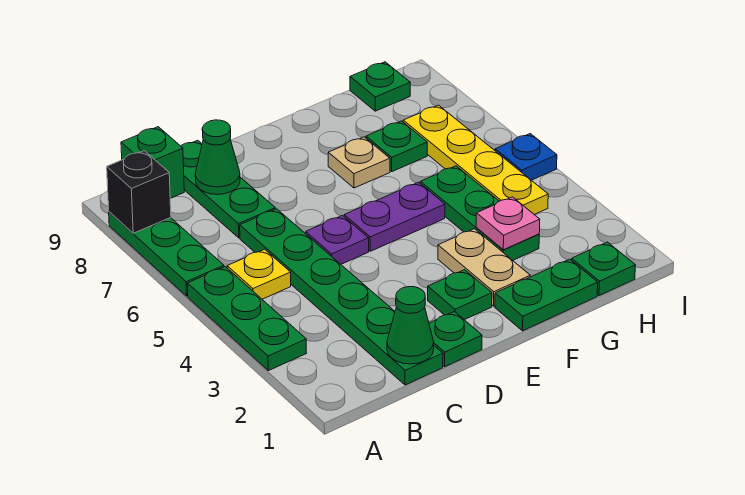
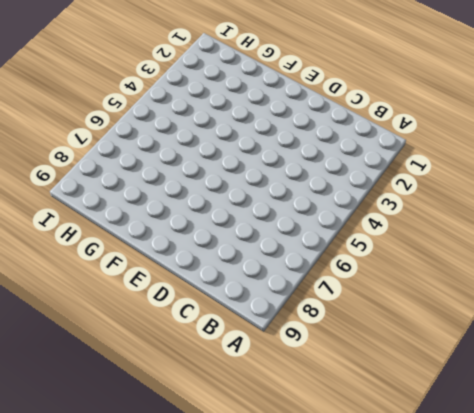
none -> green plate A3:A5 level 1
none -> green plate A6:A8 level 1
none -> yellow plate B5 level 1

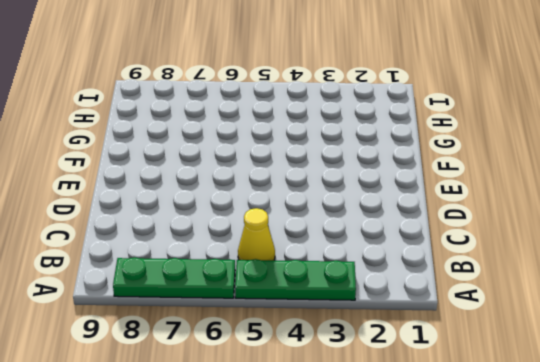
yellow cone B5 level 1 -> yellow plate B5 level 1
none -> green brick B9 level 1
none -> green plate C1:C6 level 1
none -> green plate C7:C9 level 1

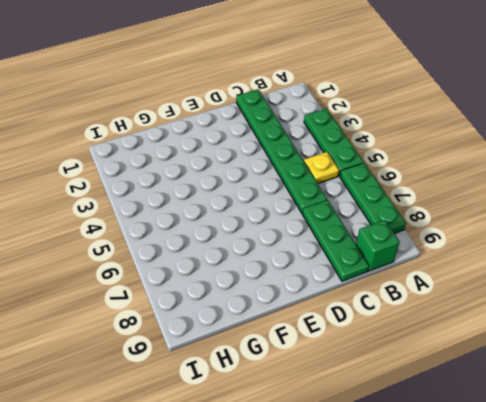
none -> green plate D1 level 1
none -> purple plate D5 level 1
none -> green plate E2 level 1

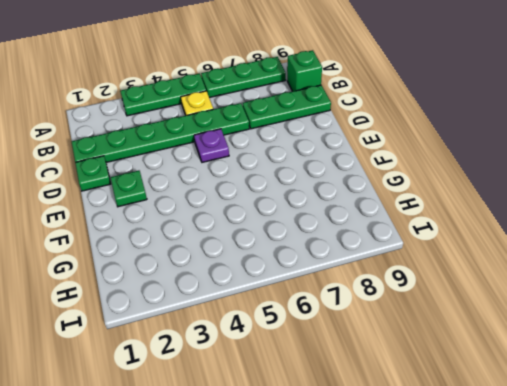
none -> purple plate E5:F5 level 1
none -> green plate F1:G1 level 1
none -> tan plate F2:F3 level 1

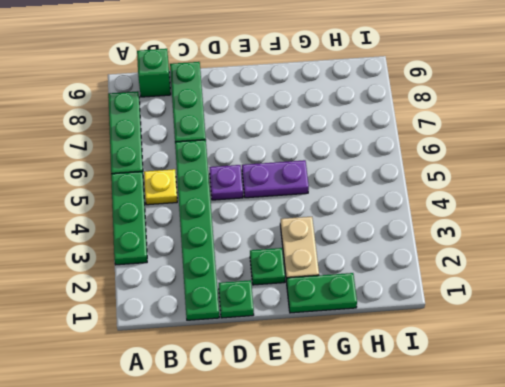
none -> tan plate F7 level 1
none -> green plate G3:G5 level 1
none -> green plate G7 level 1

